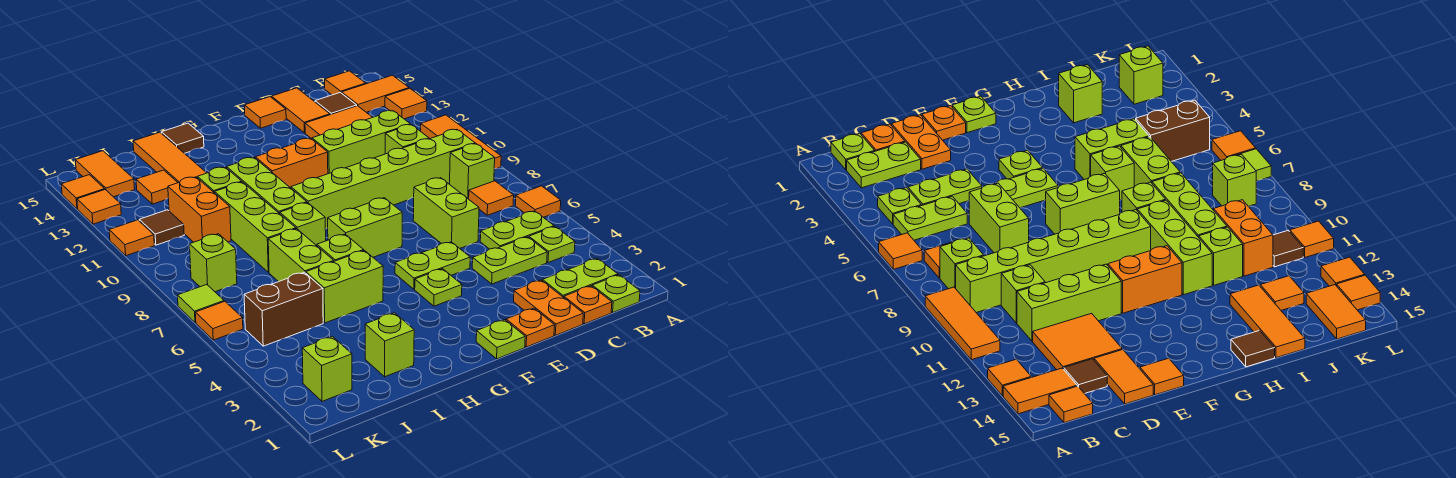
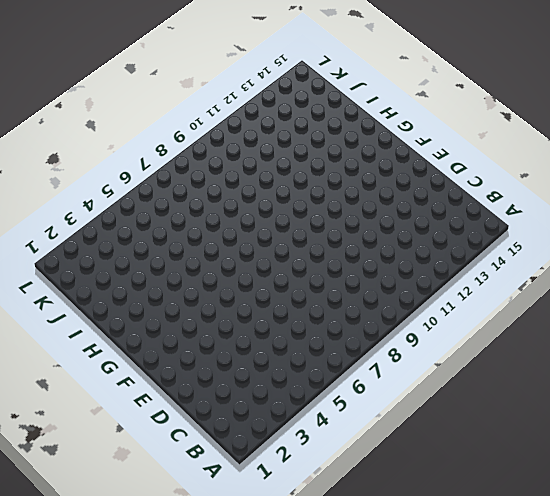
none -> orange tile A6 level 1
none -> orange tile A9:A11 level 1
none -> orange tile A13 level 1
none -> orange tile A14:B14 level 1

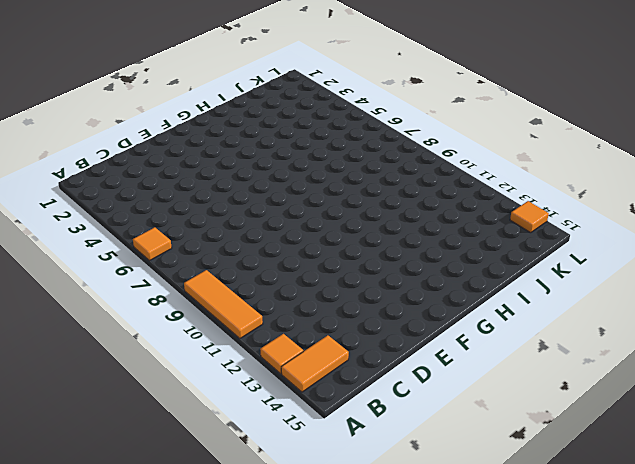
none -> lime plate B1 level 1
none -> lime plate B2:C2 level 1
none -> lime plate B4 level 1
none -> lime plate B5:C5 level 1

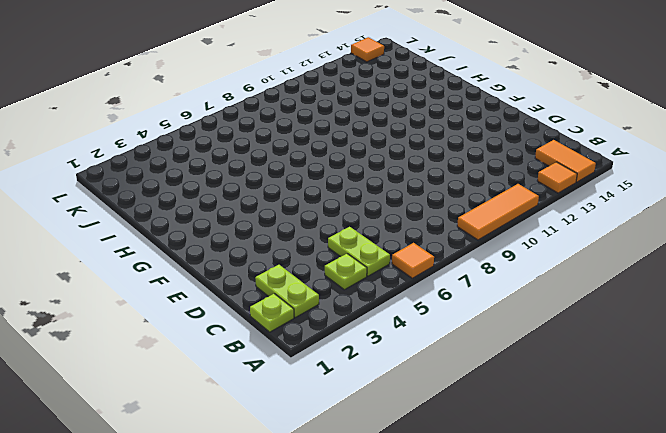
none -> orange tile B7 level 1
none -> lime brick B8 level 1
none -> lime brick B9:G9 level 1
none -> orange tile B15 level 1

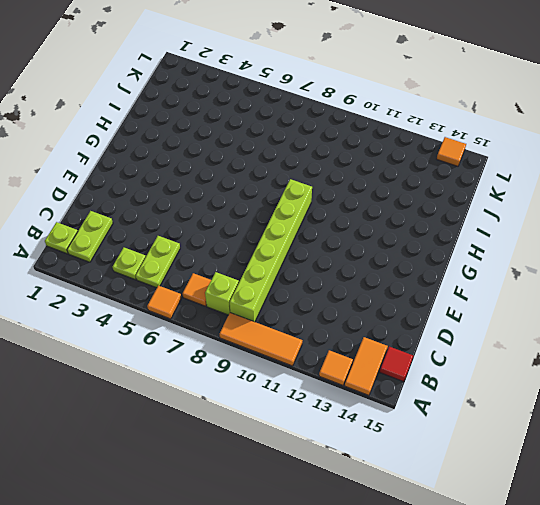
red tile B15 level 1 -> orange tile B15 level 1
none -> orange plate C1 level 1
none -> lime plate C4:D4 level 1
none -> lime brick C10 level 1
none -> lime brick C11:E11 level 1

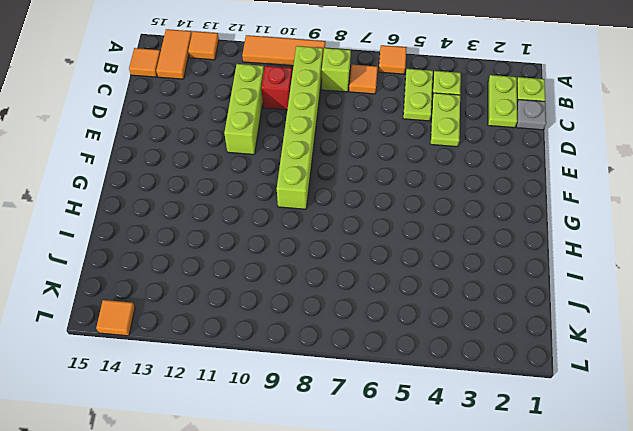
grey plate C1 level 1 -> orange plate C1 level 1
red brick C10 level 1 -> lime brick C10 level 1
none -> orange tile C12:D13 level 1
none -> brown tile C14 level 1
none -> orange plate D1:D2 level 1
none -> lime brick D6:D7 level 1

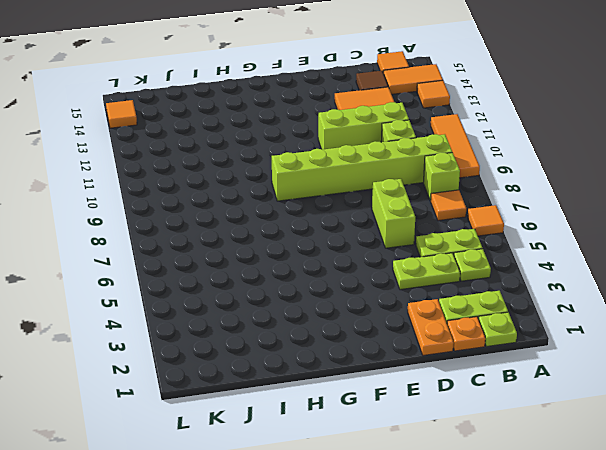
none -> orange tile D14:D15 level 1
none -> orange plate E1 level 1
none -> lime plate E5:F5 level 1
none -> orange tile E15 level 1

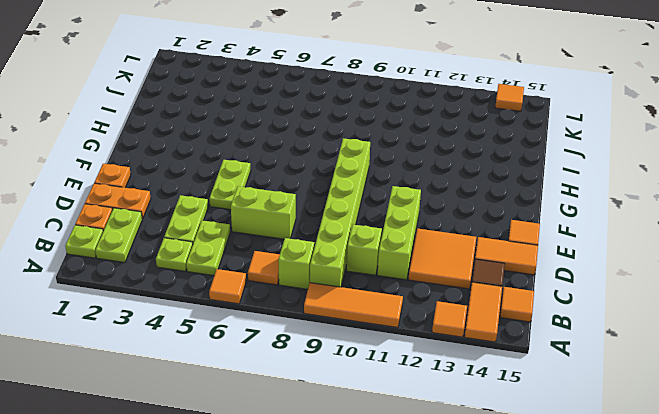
none -> lime plate F1 level 1
none -> lime plate F4 level 1
none -> lime brick F7:G7 level 1
none -> orange brick F11:G11 level 1

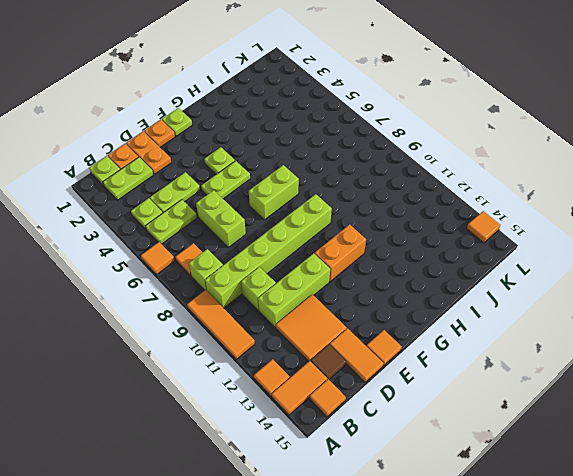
none -> lime brick H5:I5 level 1
none -> lime brick H6 level 1
none -> lime brick H8 level 1
none -> lime brick H9:H11 level 1

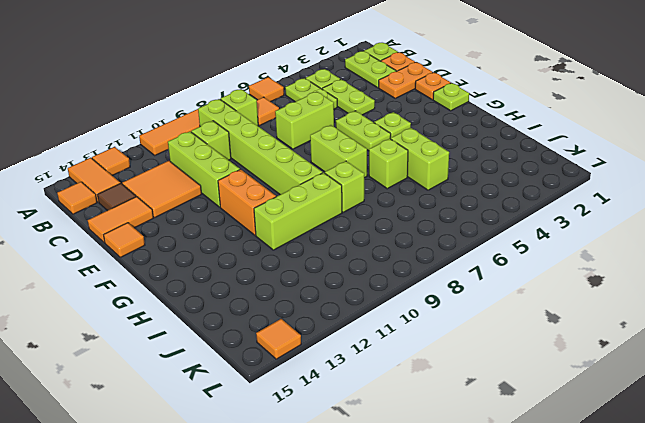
none -> brown tile H15 level 1
none -> lime brick I2 level 1
none -> lime brick I6:I7 level 1
none -> lime brick I8:I10 level 1

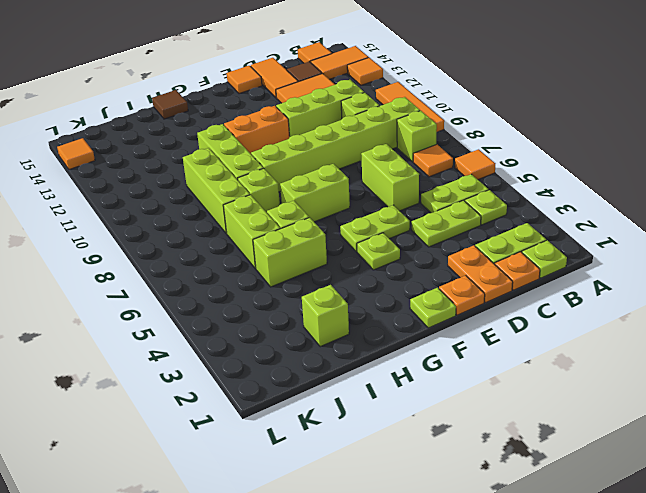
none -> lime brick I11 level 1
none -> orange tile I13:I15 level 1
none -> brown brick J5:K5 level 1
none -> orange brick J10:J11 level 1

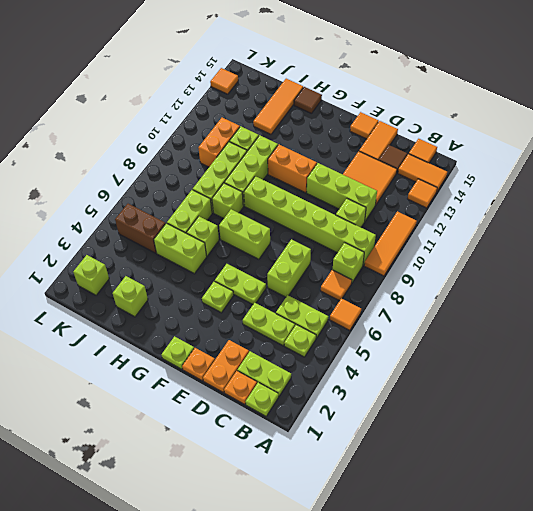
none -> orange tile J13 level 1
none -> lime brick K8 level 1
none -> brown tile K11 level 1
none -> orange tile K14:K15 level 1

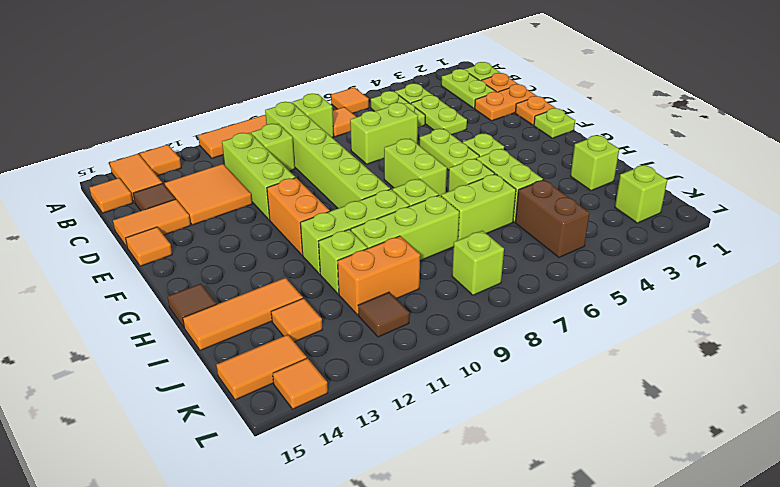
none -> orange tile L6 level 1
none -> lime tile L7 level 1
none -> orange tile L11 level 1
none -> orange tile L13 level 1

